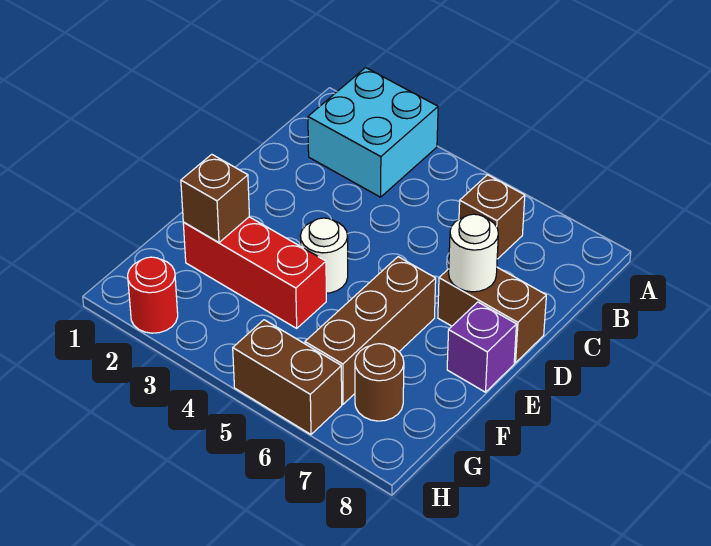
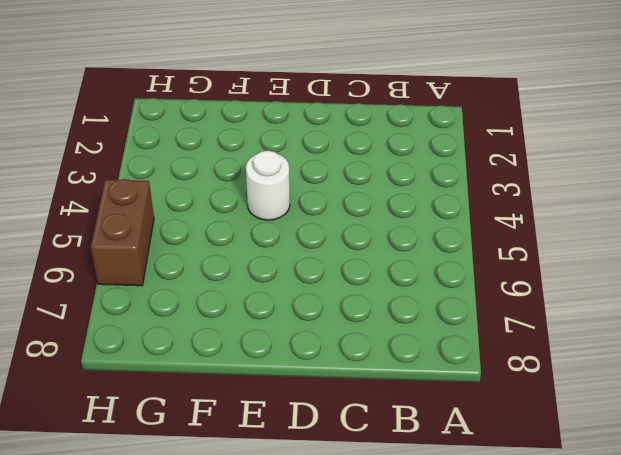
none -> cyan brick A2:B3 level 1
none -> brown brick B6 level 1
none -> brown brick D7:D8 level 1

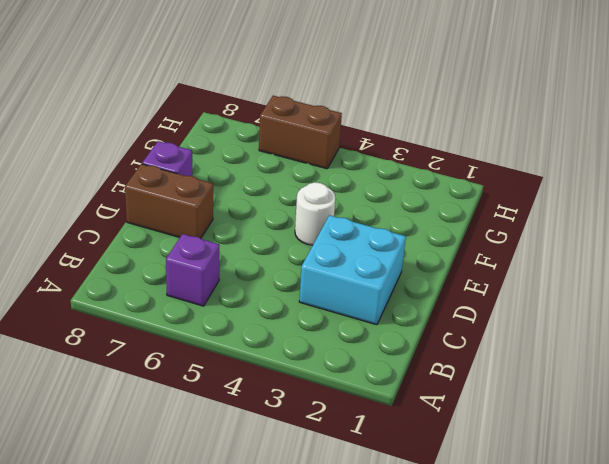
purple brick B6 level 1 -> brown brick B6 level 1
cyan brick C2:D3 level 1 -> cyan brick A2:B3 level 1
none -> brown brick E6:G6 level 1
none -> red brick F2:F4 level 1
none -> brown round brick G7 level 1

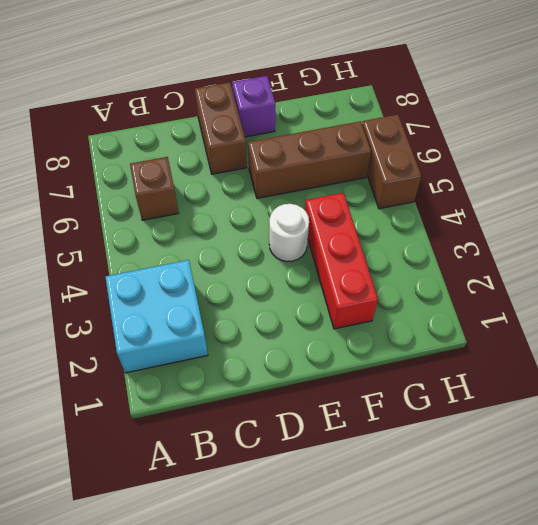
none -> brown round brick G7 level 1
none -> red round brick H2 level 1
none -> white round brick D7 level 2

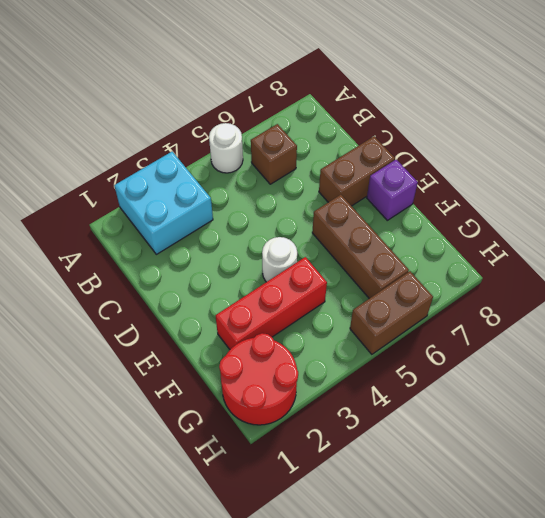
white round brick A5 level 1 -> white round brick D7 level 2
red round brick G1:H2 level 1 -> red round brick H2 level 1
none -> brown round brick G7 level 1
none -> brown brick F2 level 2

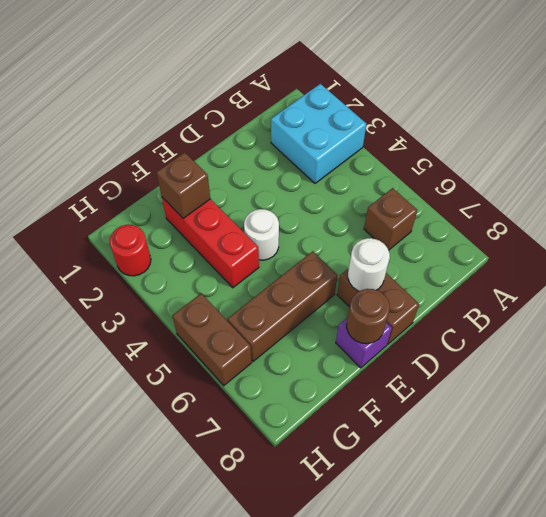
brown round brick E8 level 2 -> brown round brick G7 level 1

